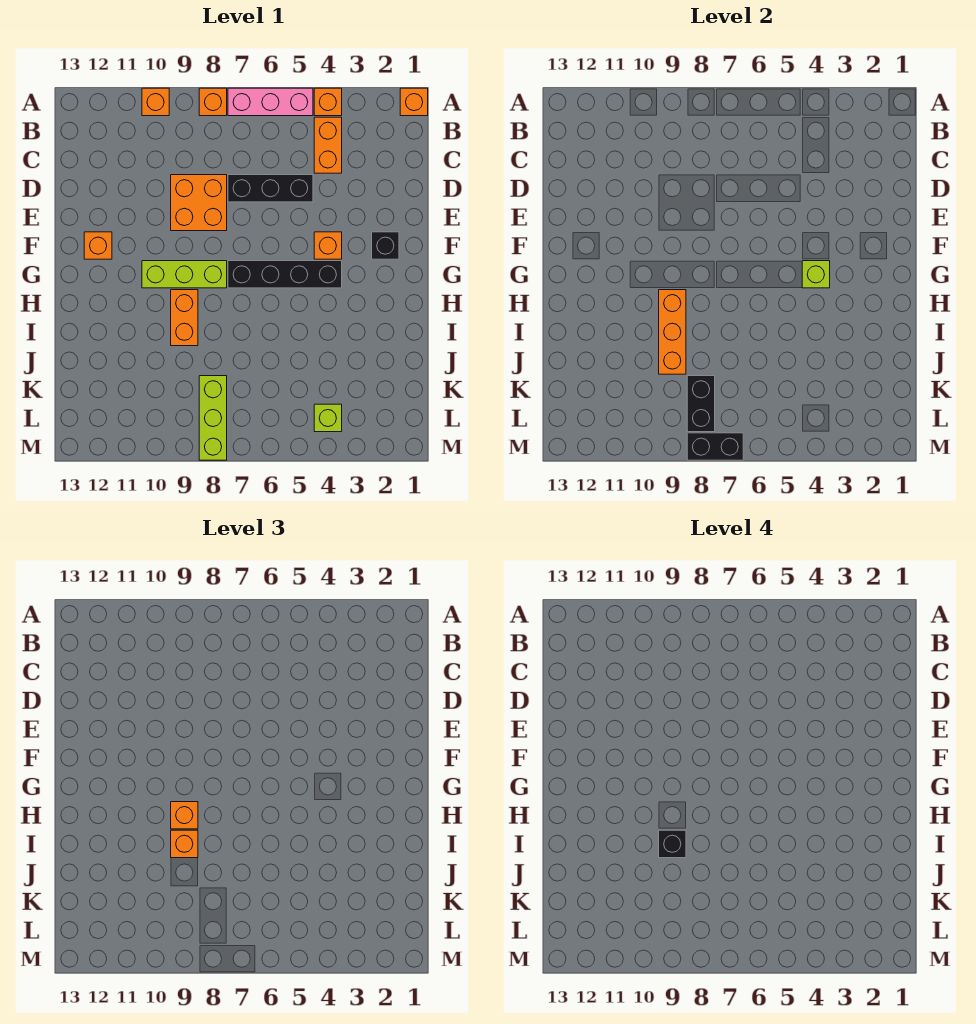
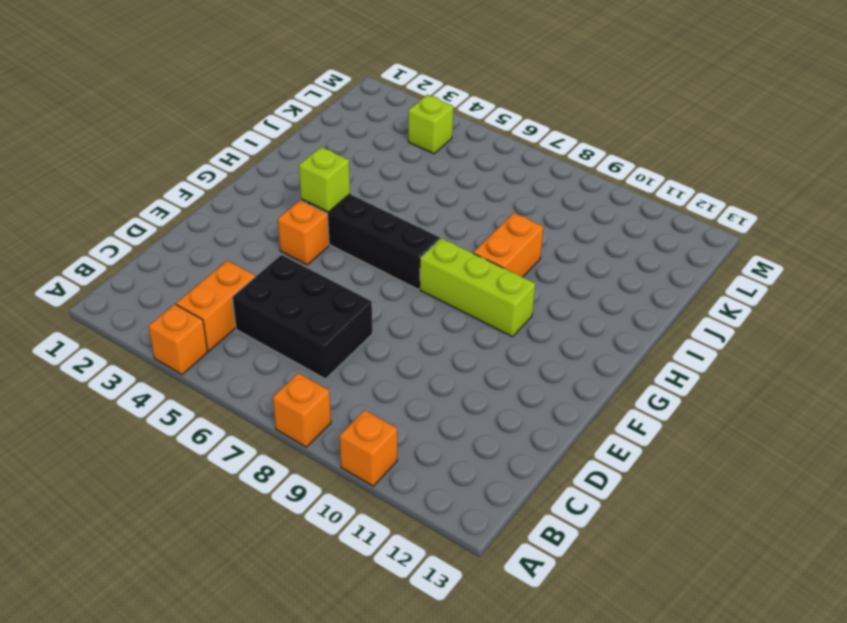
black brick C5:D7 level 1 -> black brick D5:D7 level 1
none -> orange brick A1 level 1
none -> pink brick A5:A7 level 1
none -> orange brick D8:E9 level 1

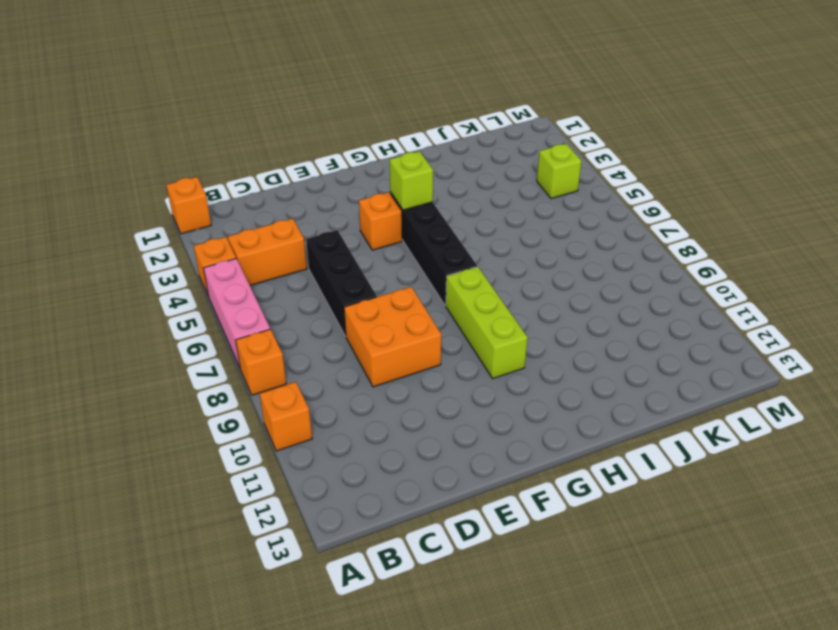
none -> black brick F2 level 1
none -> orange brick F12 level 1
none -> orange brick H9:I9 level 1

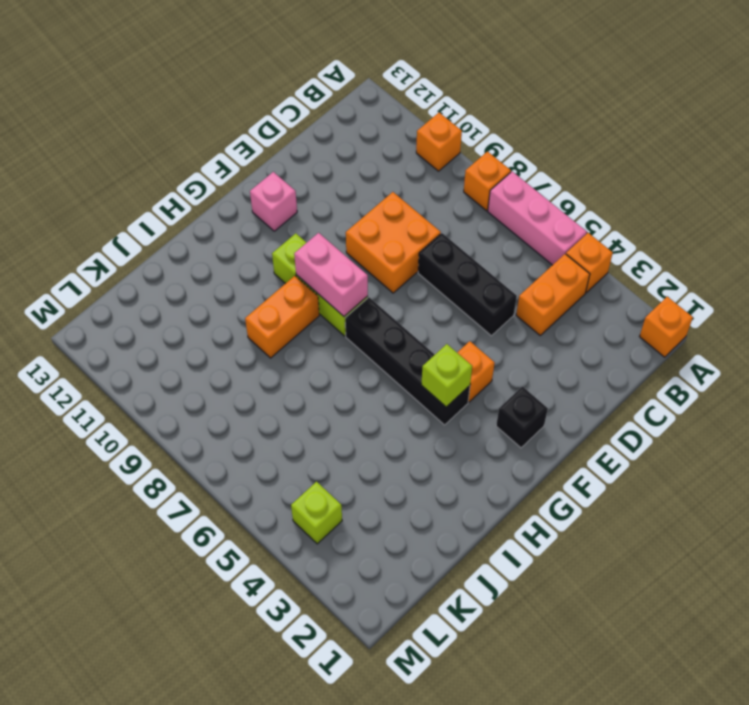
pink brick F12 level 1 -> orange brick F12 level 1
pink brick G8:G9 level 2 -> none
none -> lime brick K8:M8 level 1
none -> orange brick H9:J9 level 2
none -> black brick K8:L8 level 2

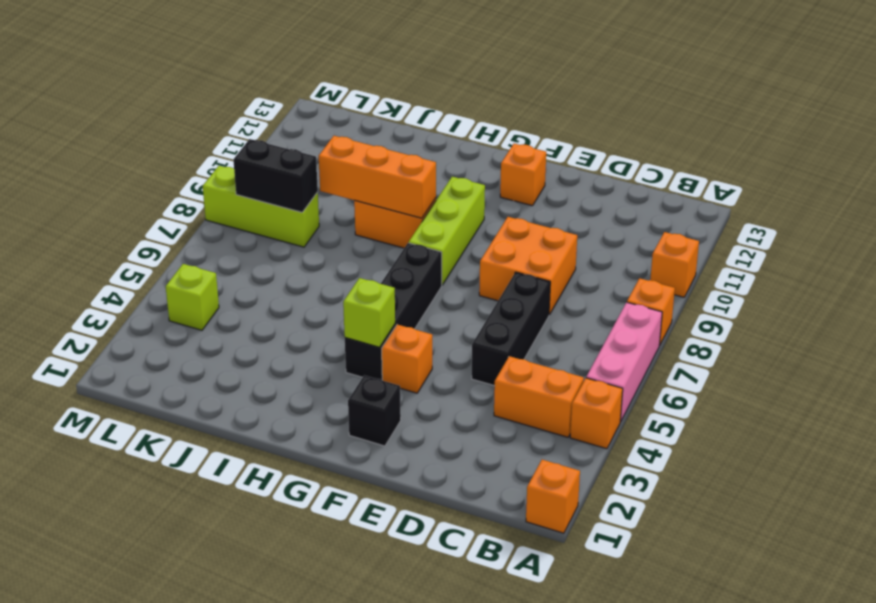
none -> black brick M7:M8 level 2
none -> orange brick H9 level 3
none -> orange brick I9 level 3

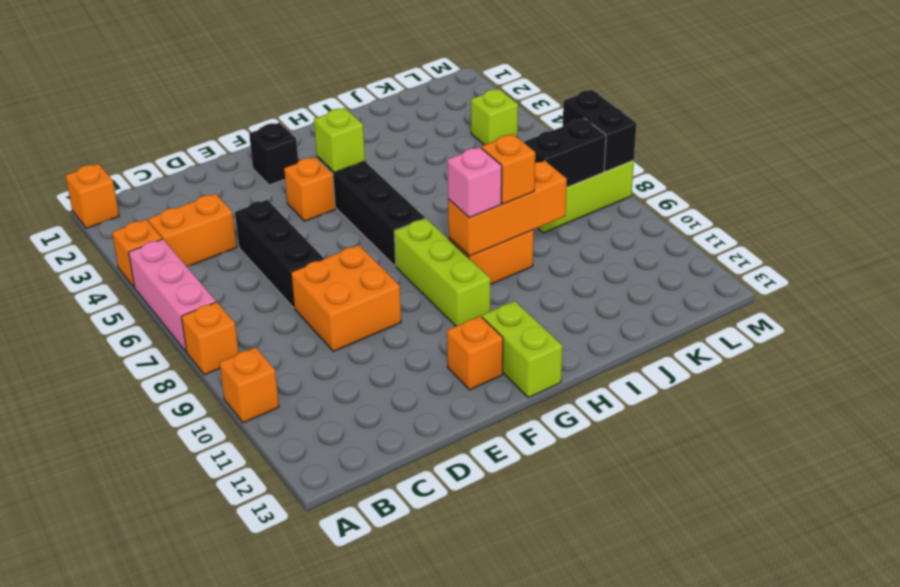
lime brick G12:G13 level 1 -> none
pink brick H9 level 3 -> orange brick H9 level 3
none -> black brick I9 level 4

